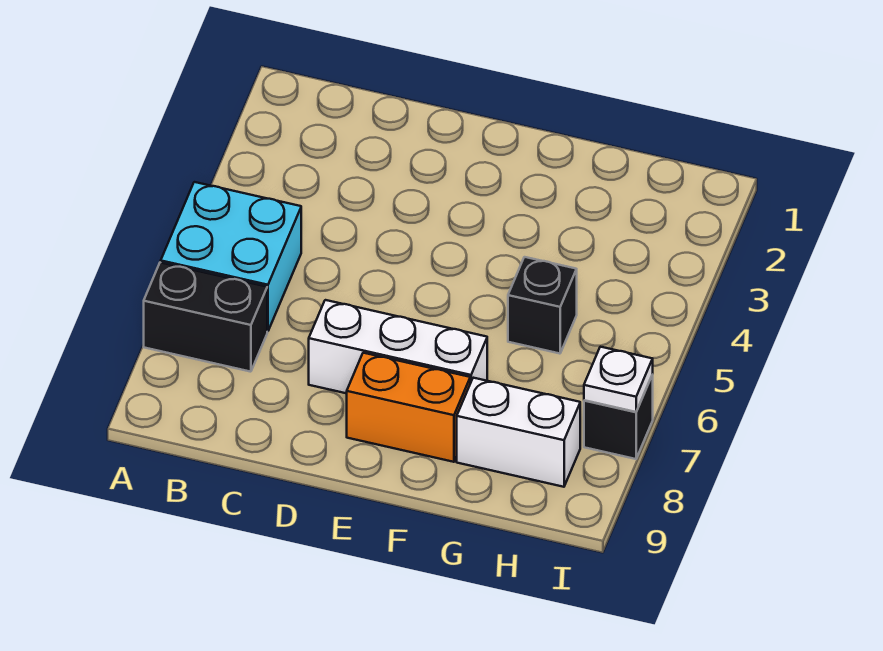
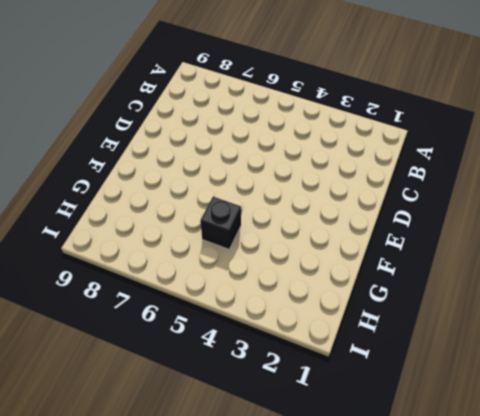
none -> cyan brick A5:B6 level 1
none -> black brick A7:B7 level 1

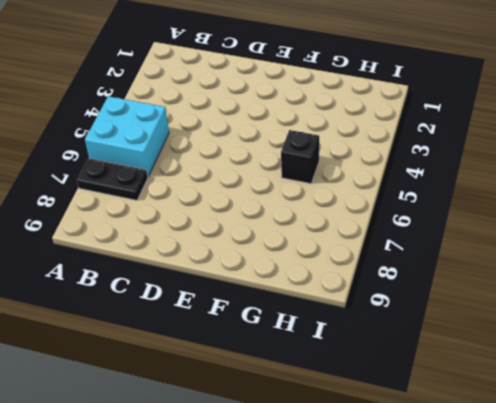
black plate A7:B7 level 1 -> black brick A7:B7 level 1
none -> white brick D7:F7 level 1
none -> orange brick E8:F8 level 1

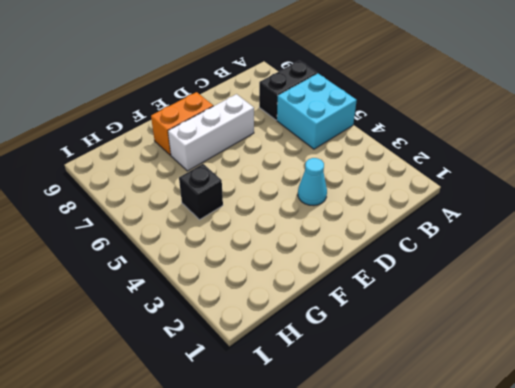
cyan cone D3 level 1 -> none
none -> white brick G8:H8 level 1
none -> black brick I7 level 1

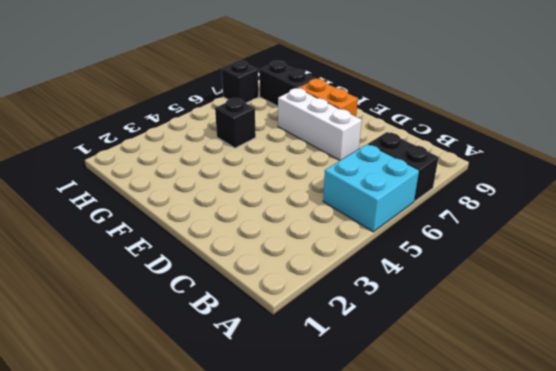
black brick G8:H8 level 1 -> white brick G8:H8 level 1
none -> white plate I7 level 2

